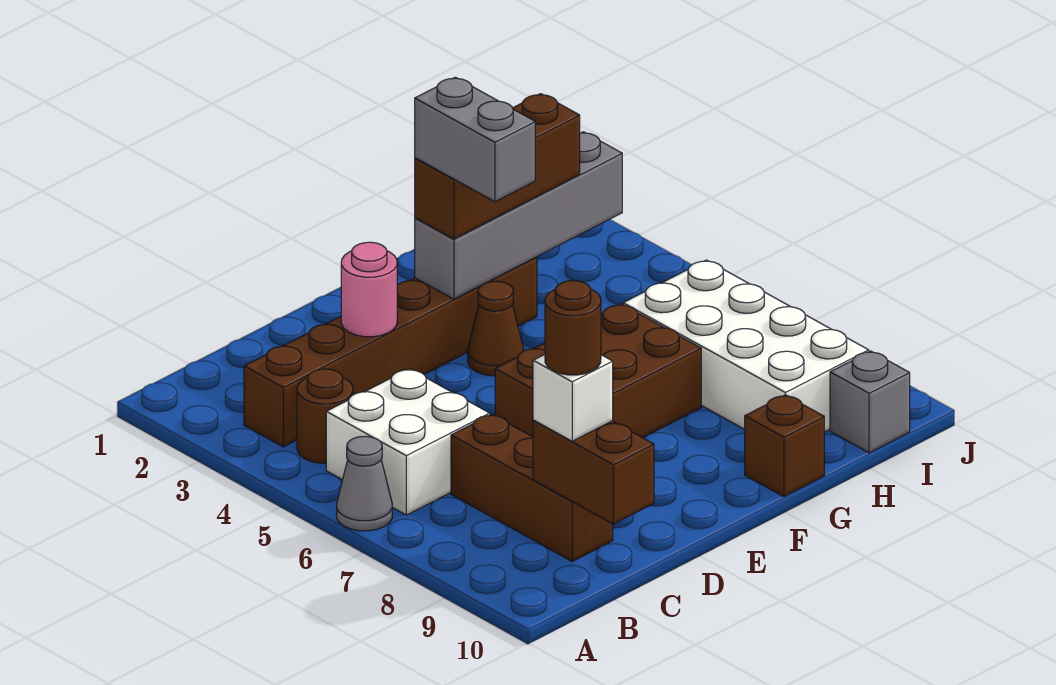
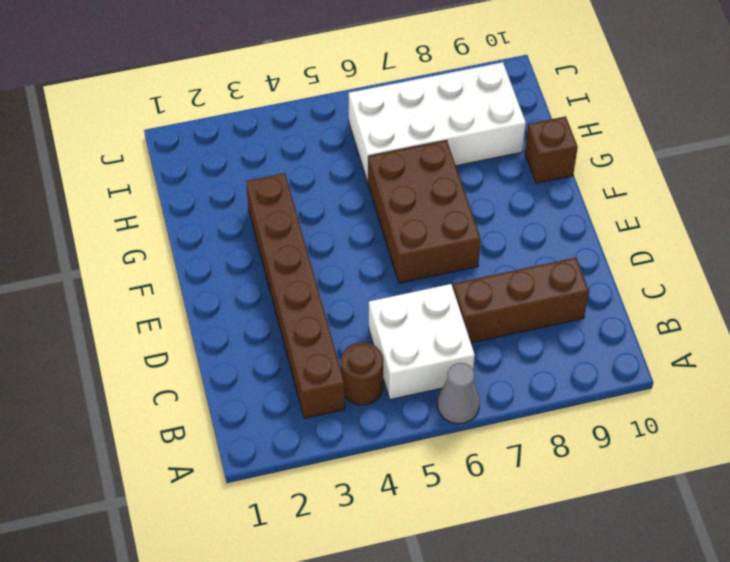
none -> brown cone F4 level 1
none -> grey brick I10 level 1
none -> brown brick C9:C10 level 2

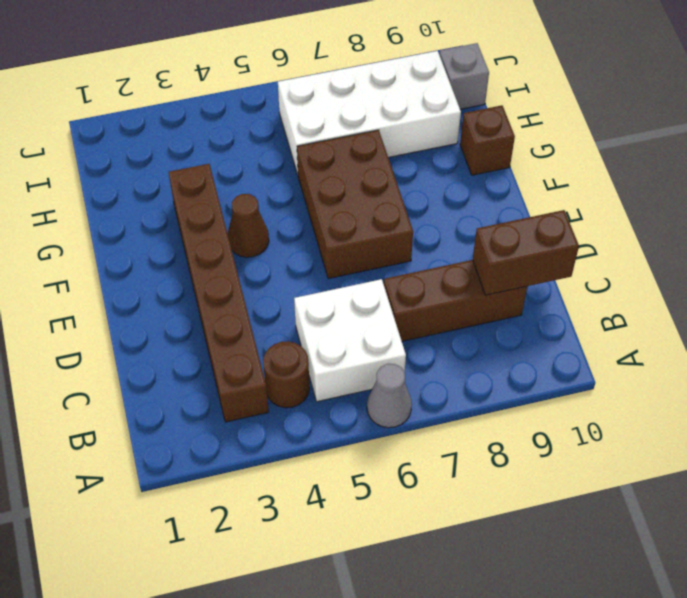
none -> pink round brick D3 level 2
none -> grey brick F3:I3 level 2
none -> white brick C9 level 3

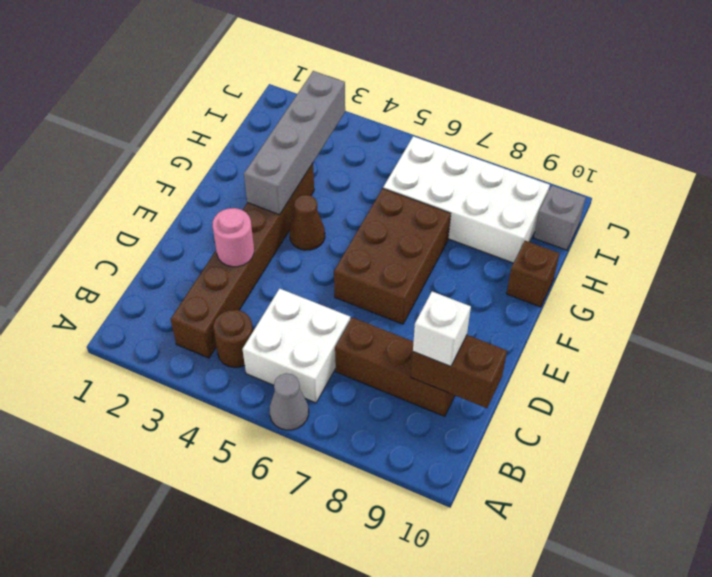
none -> brown brick F3:H3 level 3
none -> brown round brick C9 level 4
none -> grey brick F3:F4 level 4

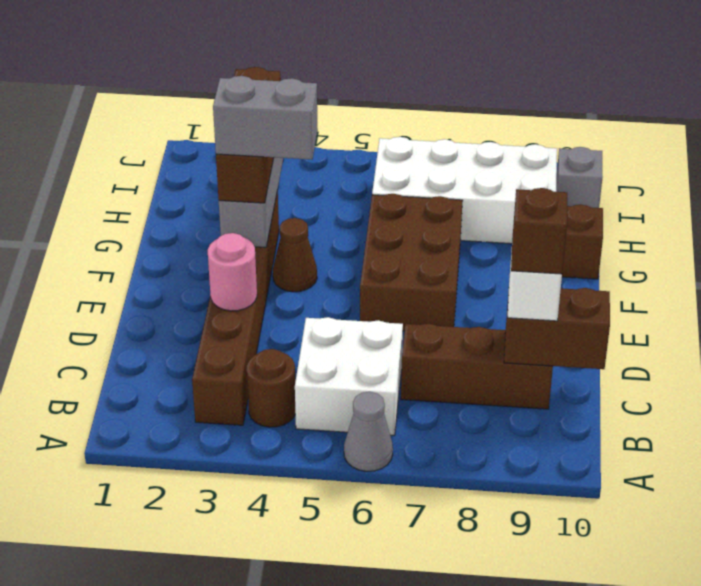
brown brick C9 level 4 -> brown round brick C9 level 4

